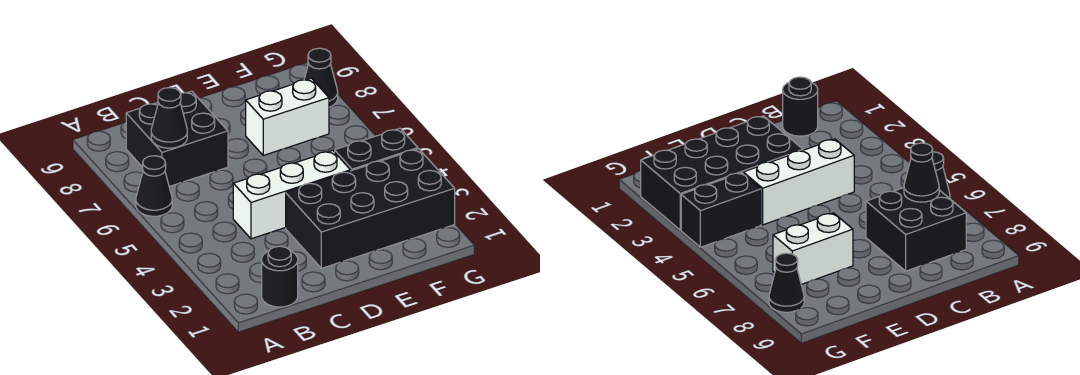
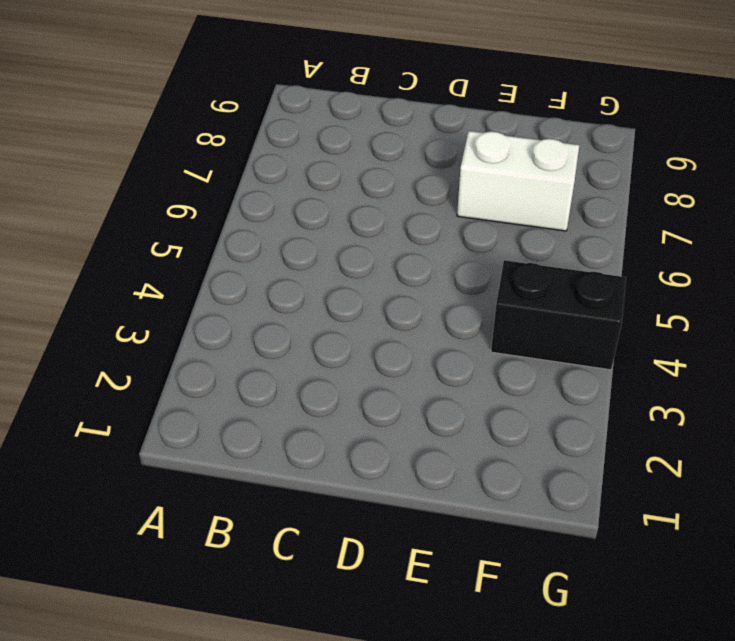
none -> black cone A6 level 1
none -> black round brick B1 level 1

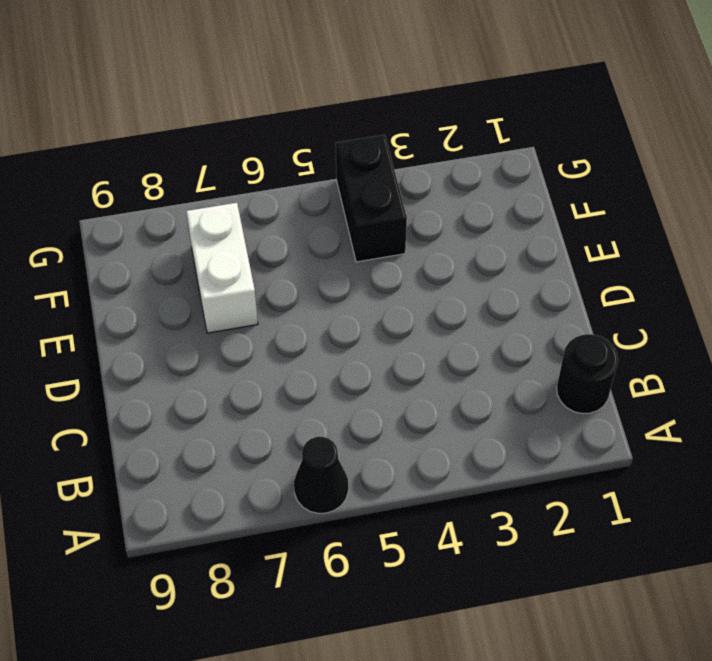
none -> black brick B7:C8 level 1
none -> white brick C4:E4 level 1

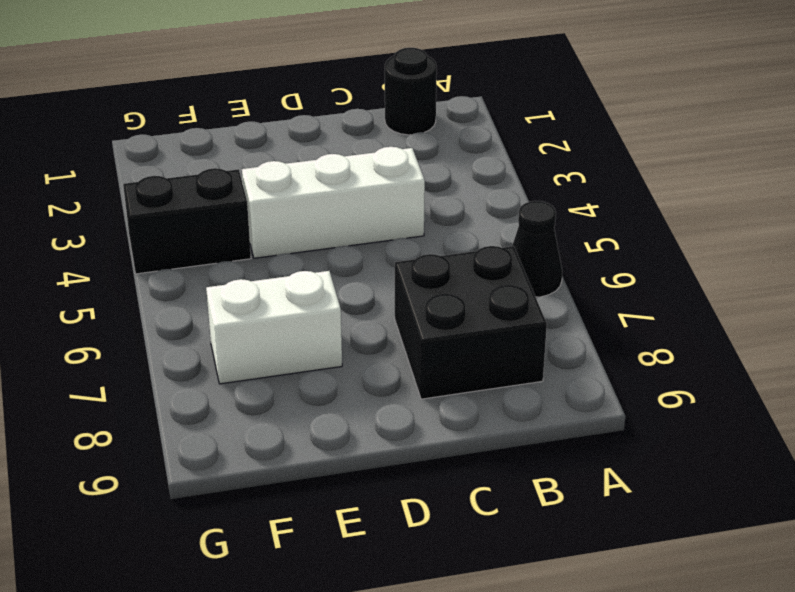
none -> black brick D2:G3 level 1
none -> black cone G8 level 1

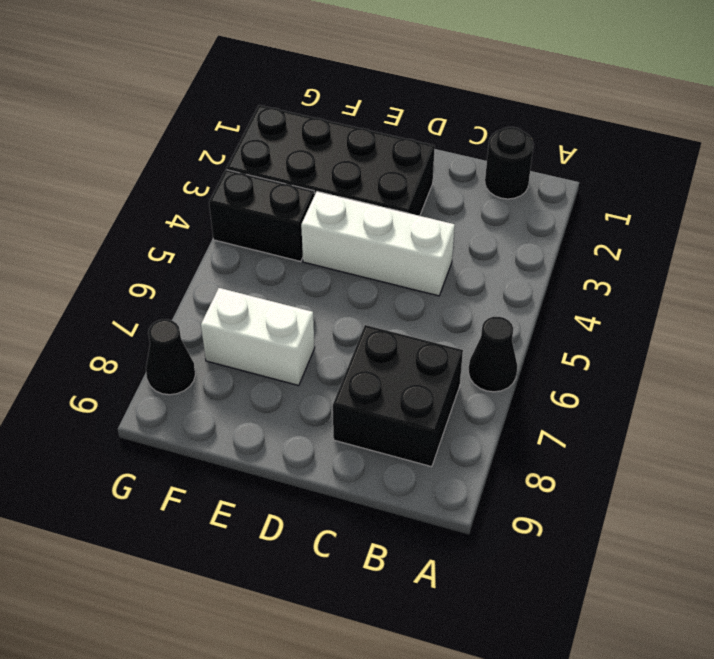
none -> black cone B7 level 2

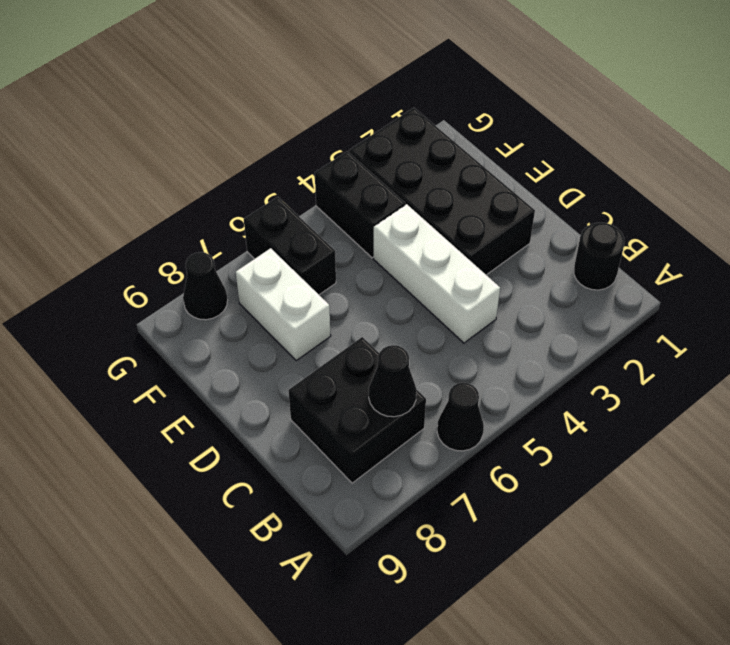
black brick F6:G6 level 1 -> none

